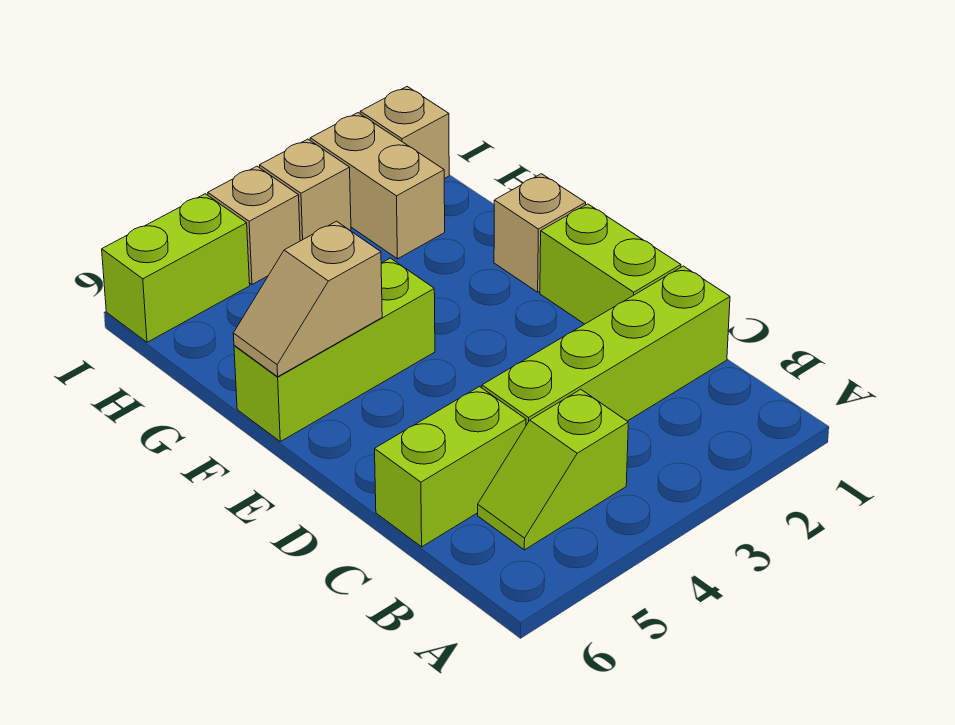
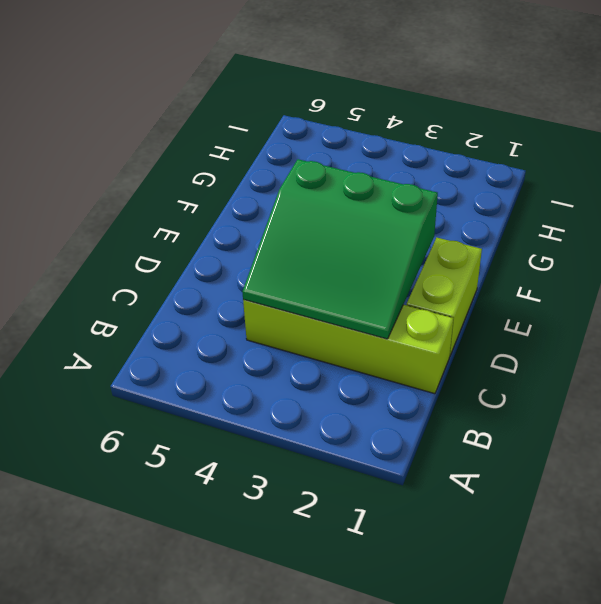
green slope C2:E4 level 2 top E -> none
none -> lime slope B4:B5 level 1 top 4
none -> lime brick C5:C6 level 1
none -> tan brick F1 level 1

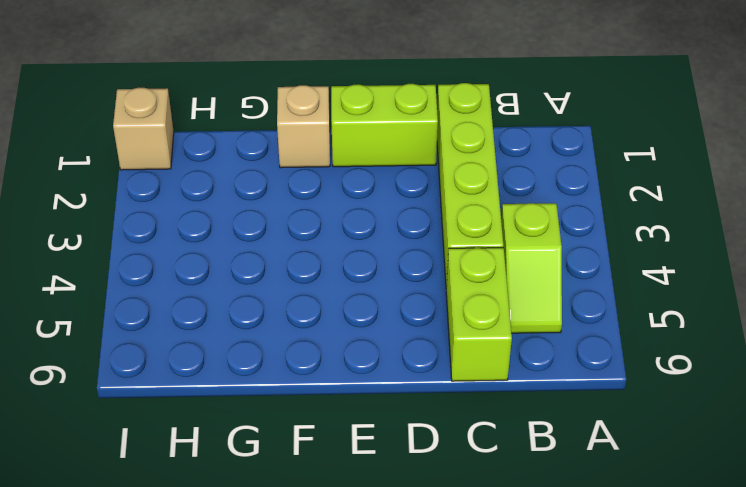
none -> lime brick F4:F6 level 1
none -> tan brick H2:I2 level 1
none -> tan brick I3 level 1

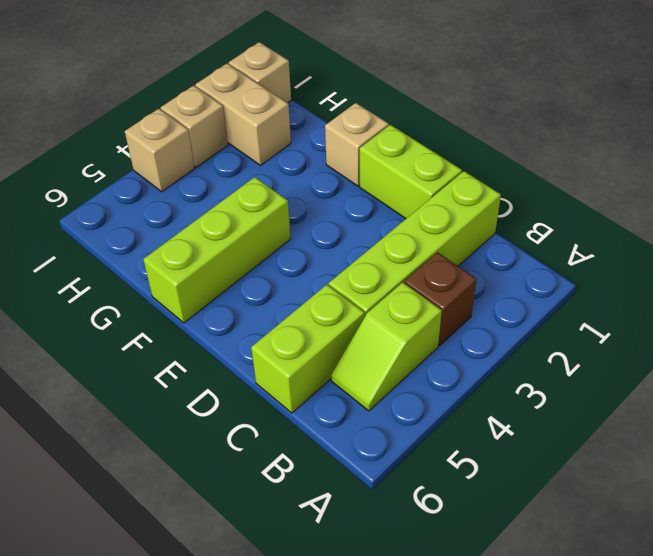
brown brick B3 level 1 -> none
none -> lime brick I5:I6 level 1
none -> tan slope F5:F6 level 2 top 5

